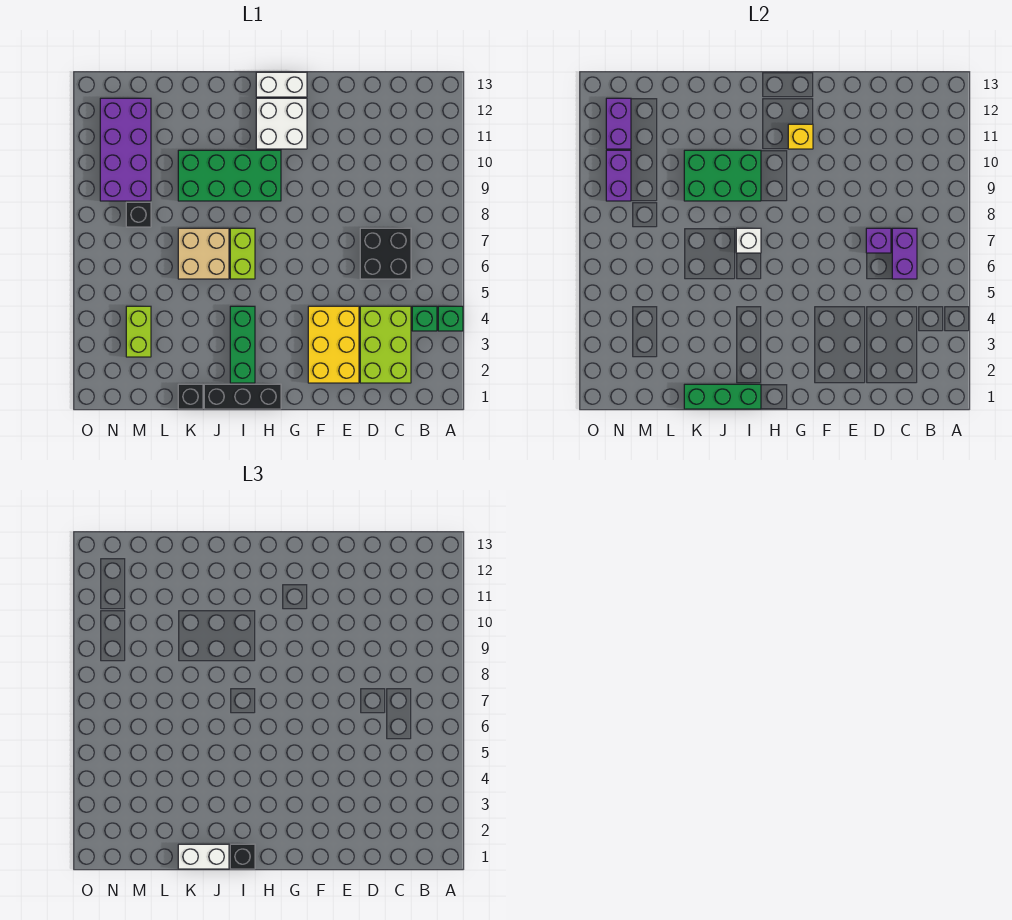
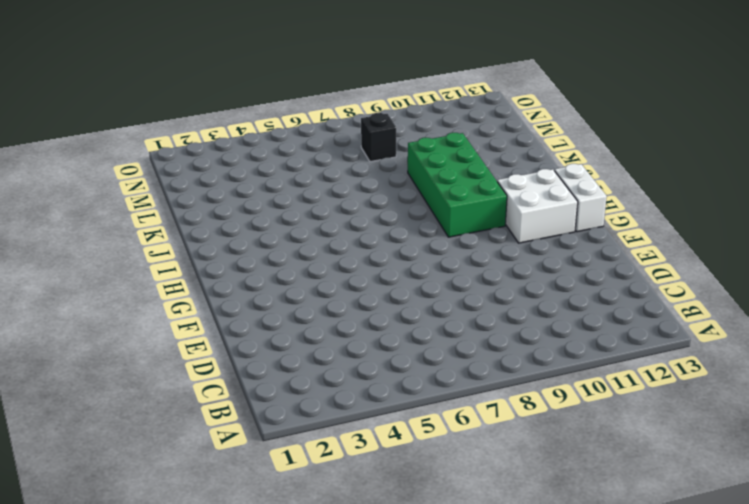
none -> green brick A4 level 1
none -> green brick B4 level 1
none -> lime brick C2:D4 level 1

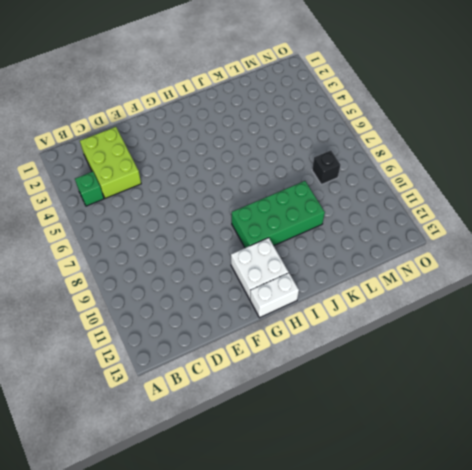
none -> green brick A4 level 1
none -> black brick C6:D7 level 1
none -> yellow brick E2:F4 level 1

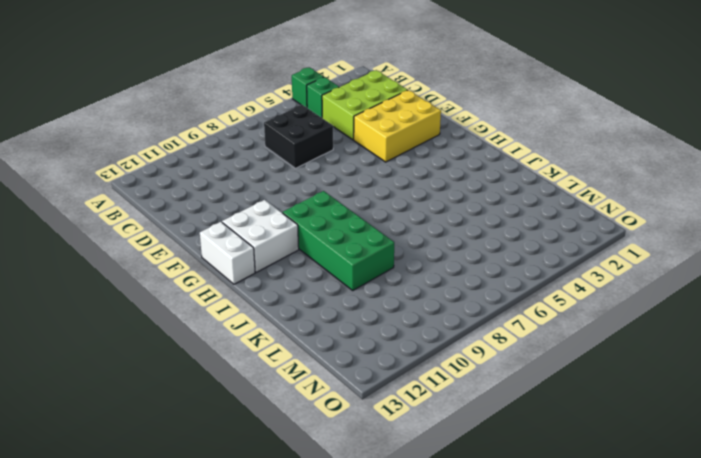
none -> black brick H1:J1 level 1
none -> green brick I2:I4 level 1
none -> lime brick I6:I7 level 1

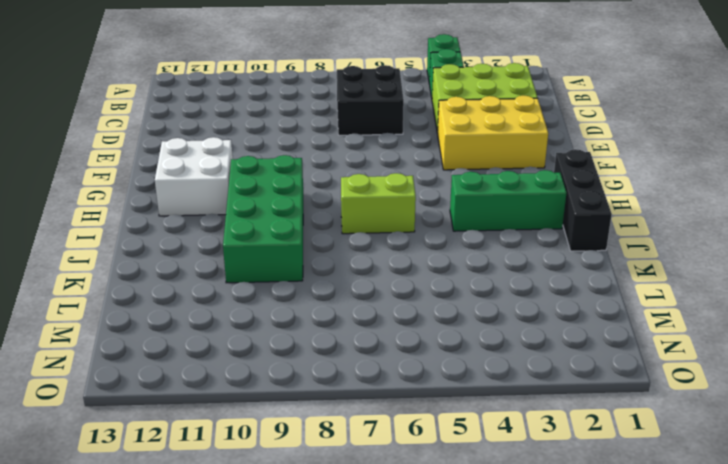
none -> white brick G13:H13 level 1
none -> tan brick J6:K7 level 1
none -> black brick K1 level 1

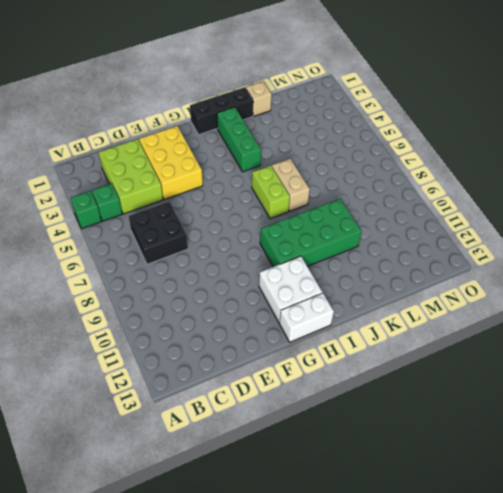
tan brick J6:J7 level 1 -> tan brick J6:K7 level 1
tan brick K1 level 1 -> black brick K1 level 1
none -> lime brick M3:M4 level 1
none -> black brick M8 level 1
none -> purple brick M9:N12 level 1

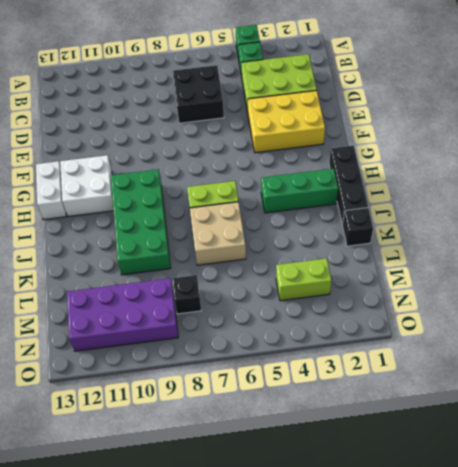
none -> purple brick C6:C7 level 2
none -> purple brick D7 level 2
none -> yellow brick G11 level 2

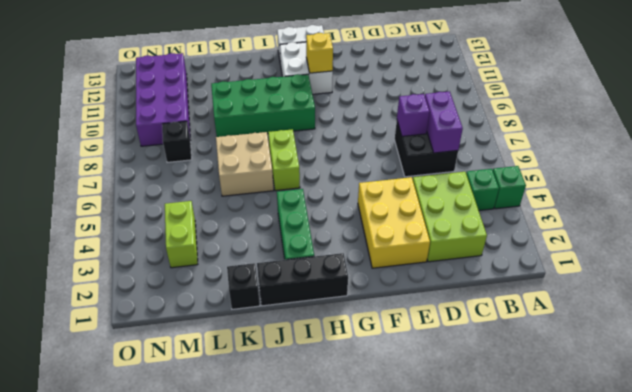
none -> green brick I1:K1 level 2
none -> white brick I7 level 2
none -> green brick I9:K10 level 2

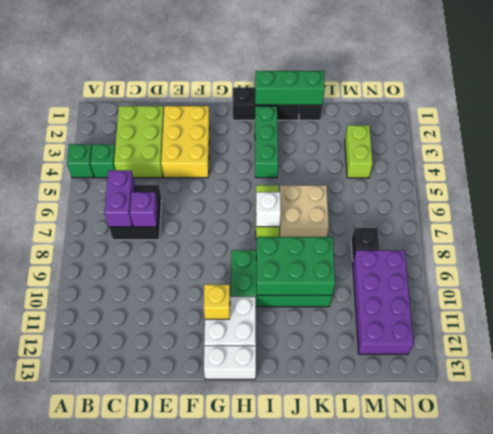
none -> purple brick N9:N10 level 2
none -> purple brick N11:N12 level 2
none -> black brick I1 level 3

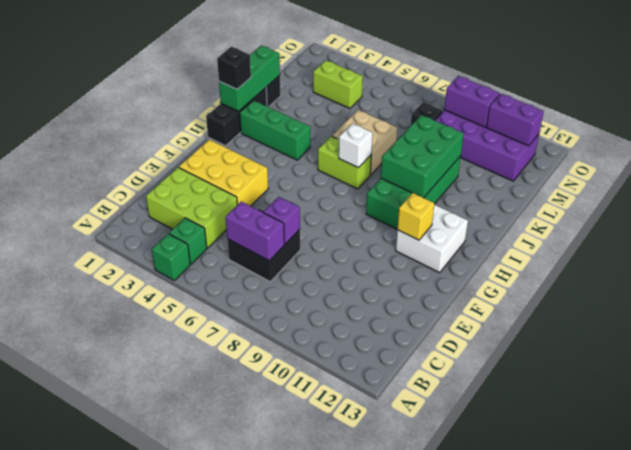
none -> white brick G13:H13 level 1
none -> white brick J1:K1 level 3

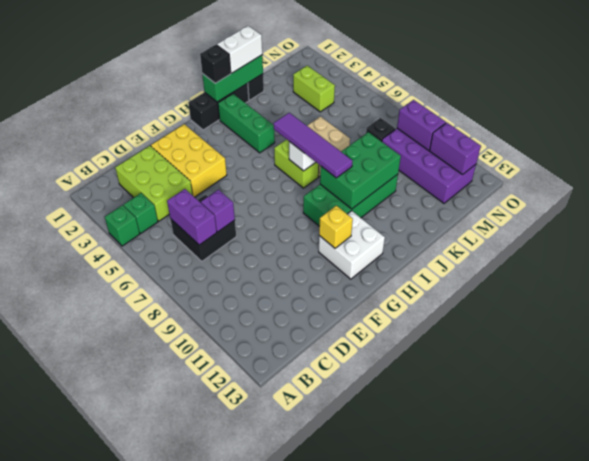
purple tile I6:I9 level 3 -> none
none -> white brick G13:H13 level 1

